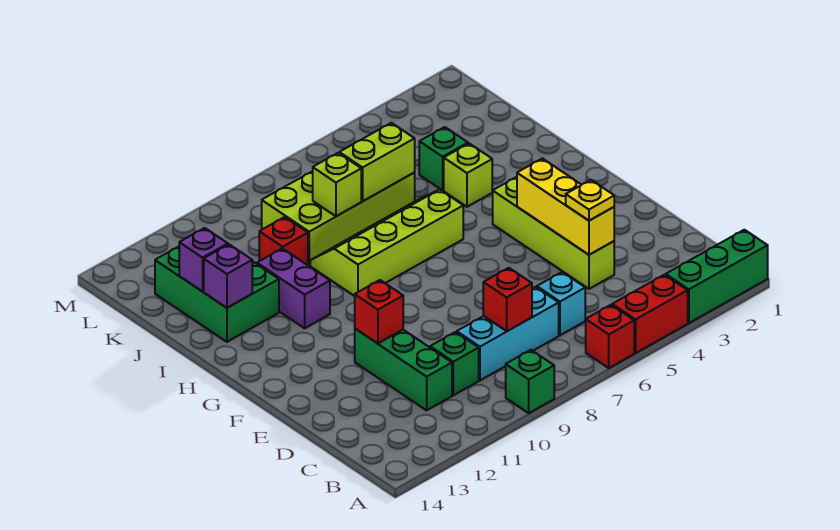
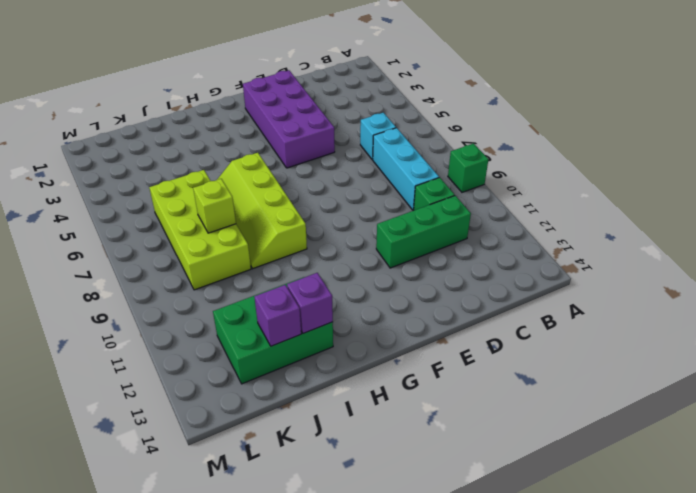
purple brick E2:F5 level 1 -> lime brick D4:G4 level 1
none -> green brick A1:A3 level 1
none -> red brick A4:A5 level 1
none -> red brick A6 level 1

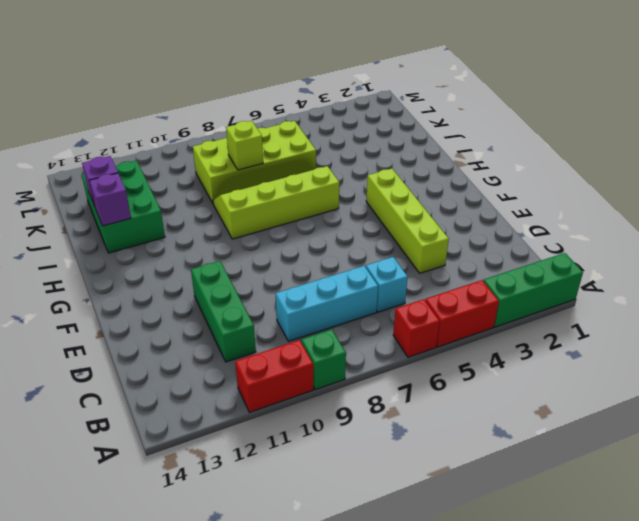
red brick A10:A11 level 1 -> none
none -> green brick C10 level 1
none -> purple brick H11:I11 level 1
none -> lime brick I4 level 1

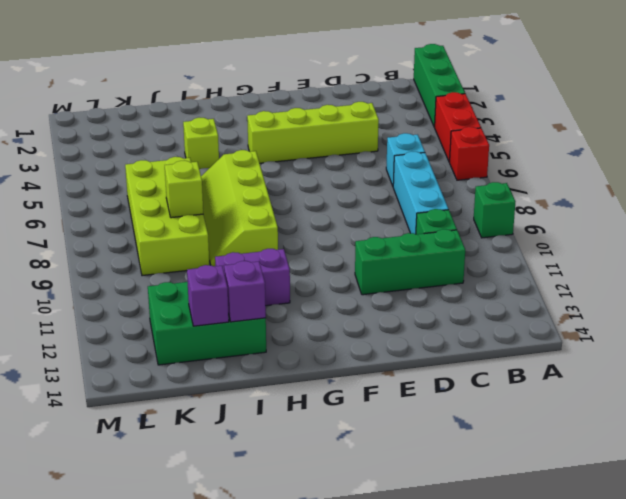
none -> green brick J4 level 1
none -> red brick J10 level 1
none -> red brick C8 level 2

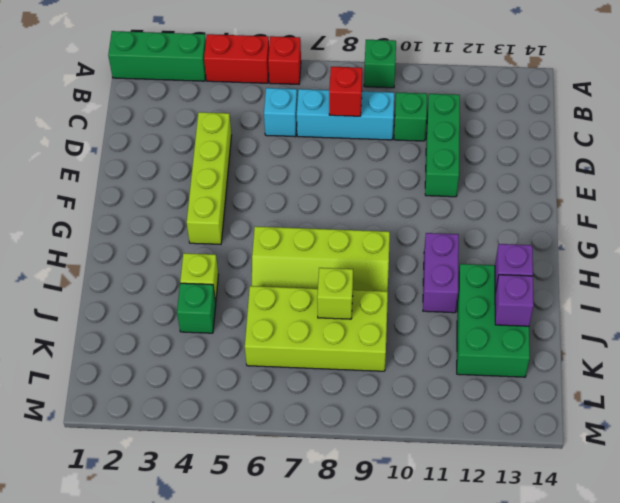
none -> red brick J10 level 1
none -> yellow brick D4:F4 level 2
none -> red brick E11 level 2

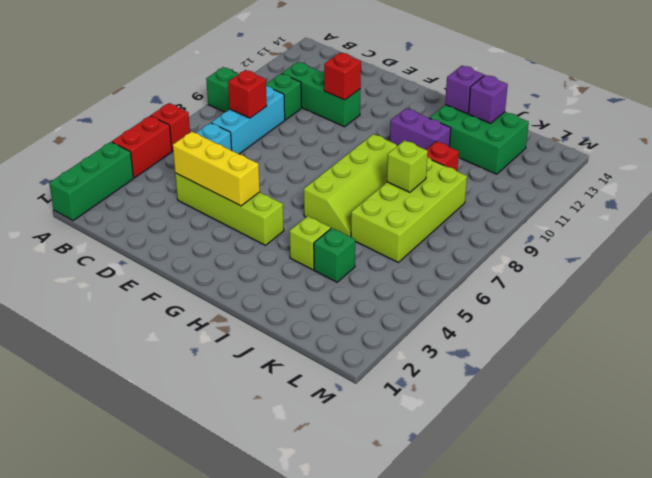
none -> lime brick J6:J7 level 2
none -> yellow plate D4 level 3

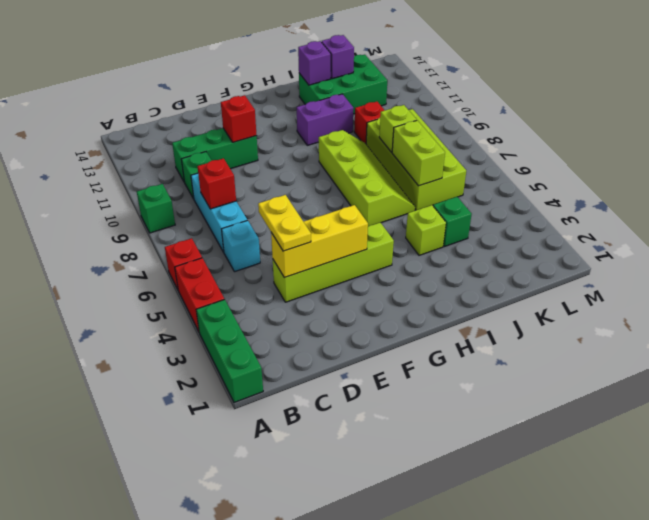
yellow plate D4:D5 level 3 -> yellow plate D4 level 3

